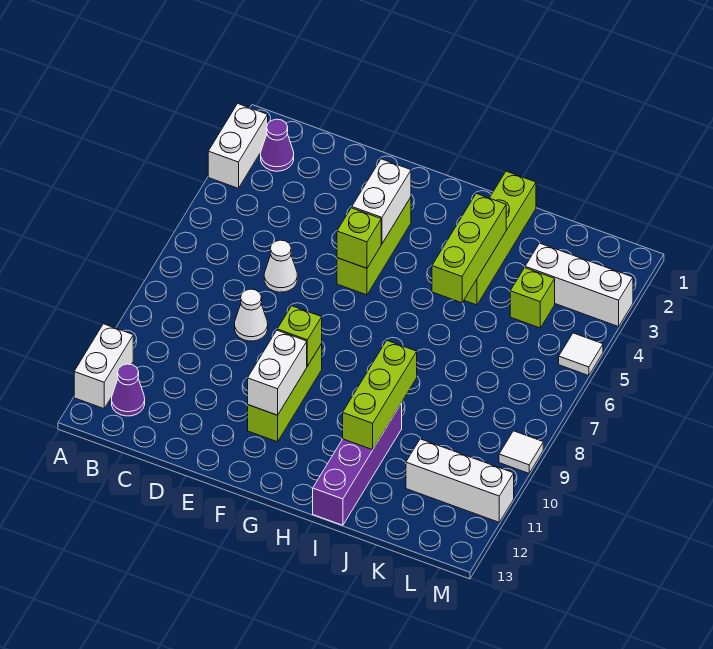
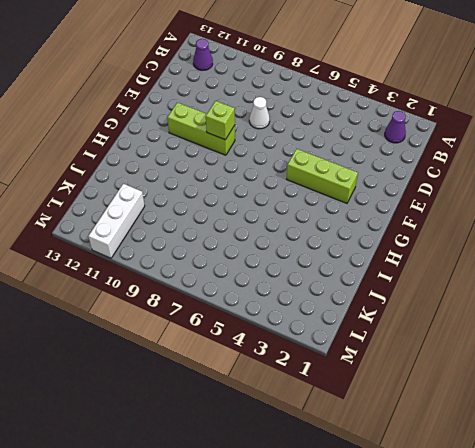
none -> white brick A2:A3 level 1
none -> white brick A11:A12 level 1
none -> white cone D6 level 1

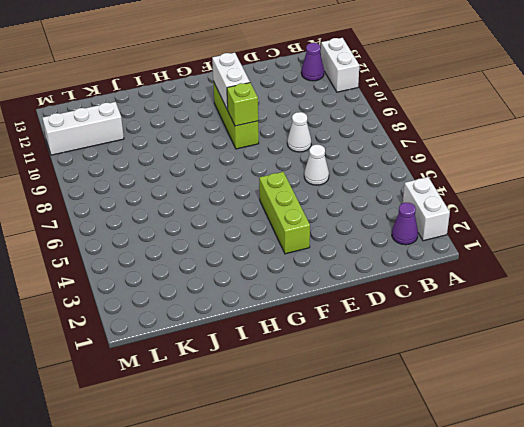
none -> lime brick I1:I4 level 1
none -> purple brick I10:I13 level 1
none -> white brick K3:M3 level 1

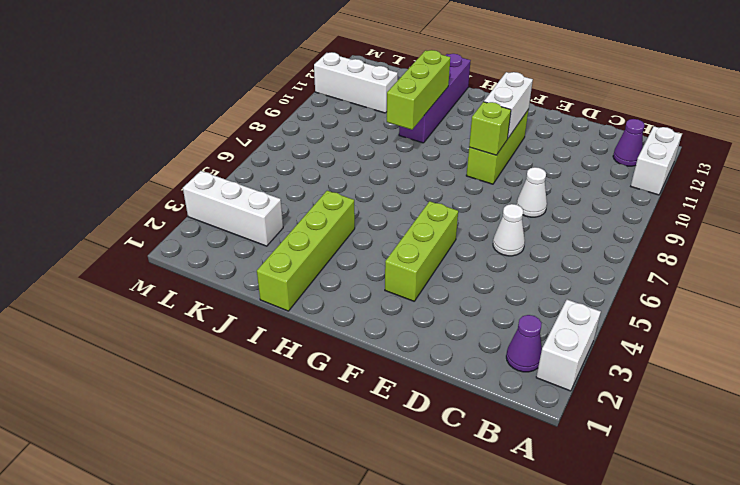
none -> lime brick K4 level 1
none -> white tile M5 level 1
none -> white tile M9 level 1

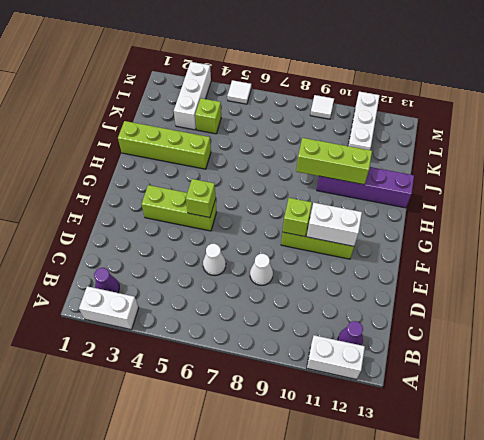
none -> white brick F3:F4 level 2
none -> lime brick I3:I5 level 2

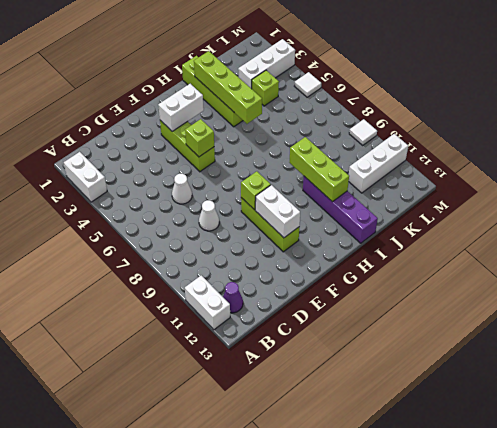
white brick F3:G3 level 2 -> white brick F3:F4 level 2
lime brick I2:I5 level 2 -> lime brick I3:I5 level 2
none -> purple cone B2 level 1

